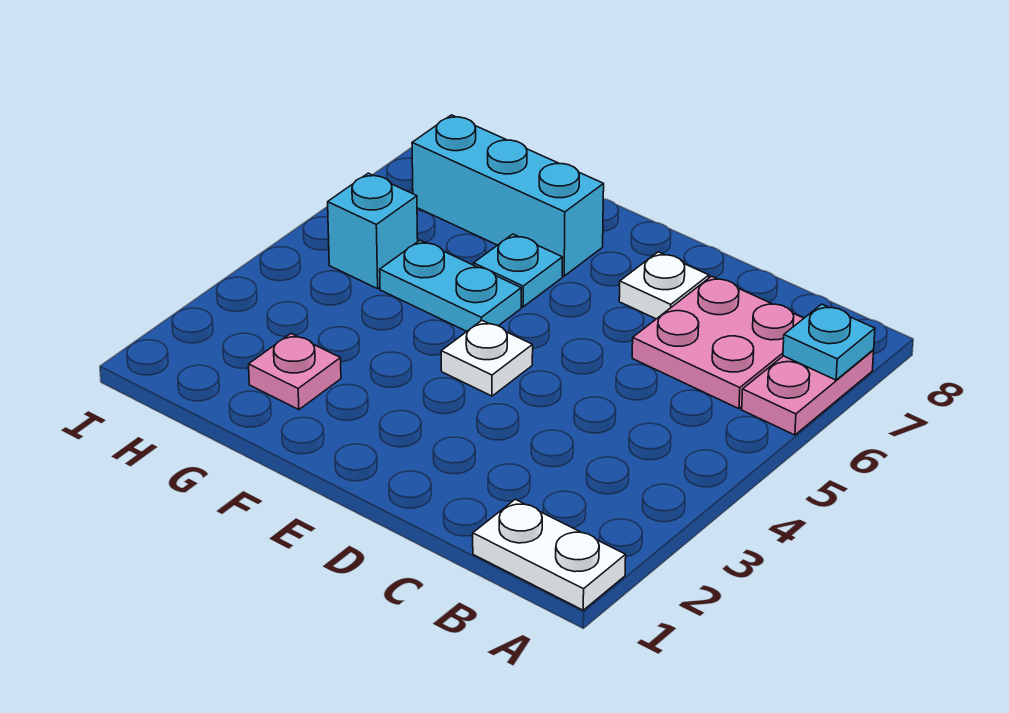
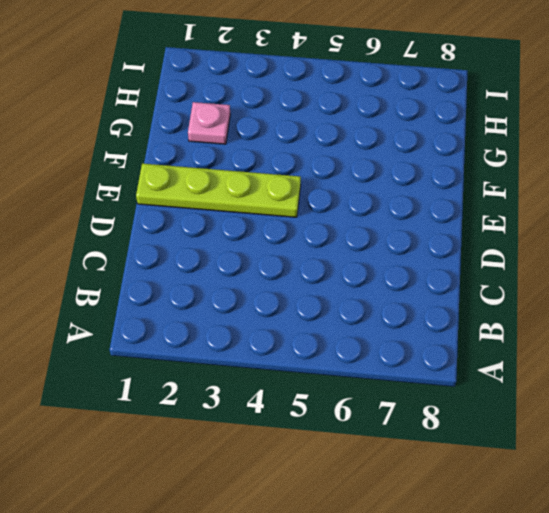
lime plate E1:E4 level 1 -> white plate E4 level 1
none -> white plate A1:B1 level 1
none -> pink plate A6:A7 level 1

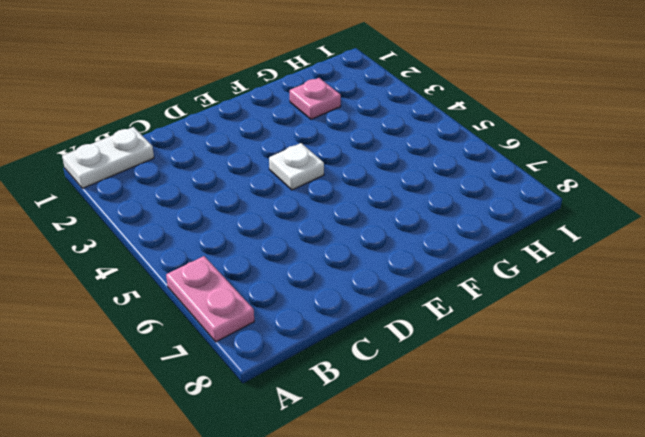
none -> pink plate B6:C7 level 1
none -> white plate D7 level 1

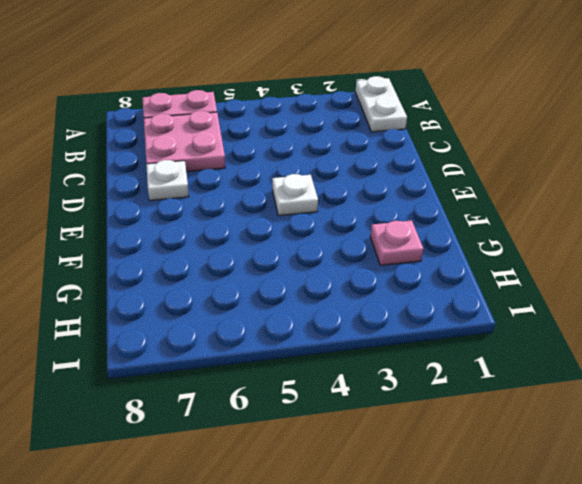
none -> cyan plate F5:G5 level 1
none -> cyan plate F6 level 1

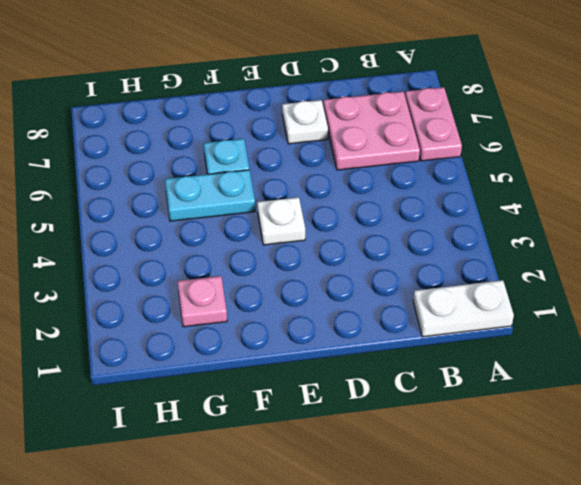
none -> cyan brick F7:H7 level 1
none -> cyan brick H5 level 1

